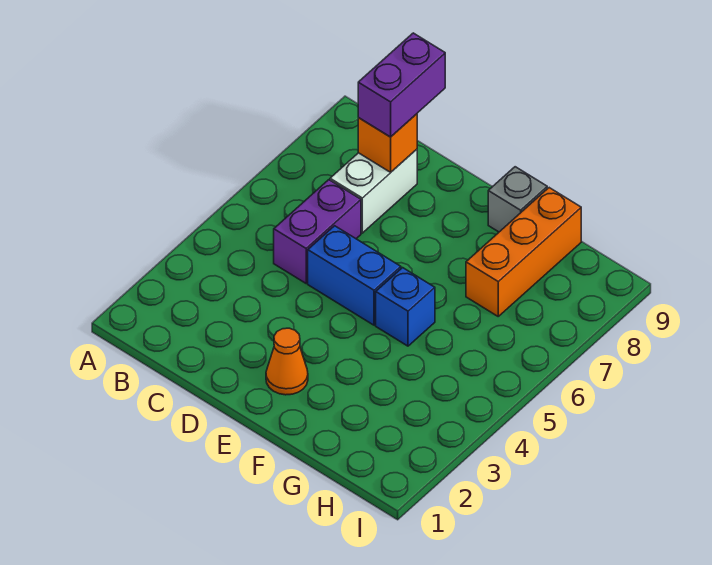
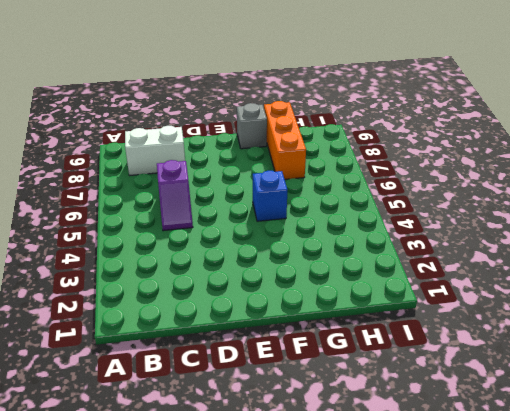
white brick B8:C8 level 1 -> white brick C7:C8 level 1
purple slope C5:C6 level 1 top 6 -> purple brick C5:C6 level 1
none -> blue brick D5:E5 level 1
none -> orange cone E2 level 1

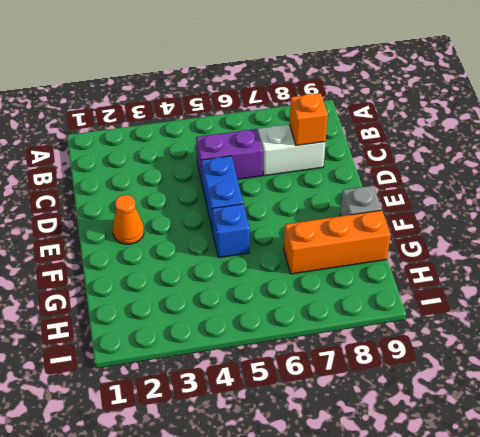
none -> purple brick C8:C9 level 3

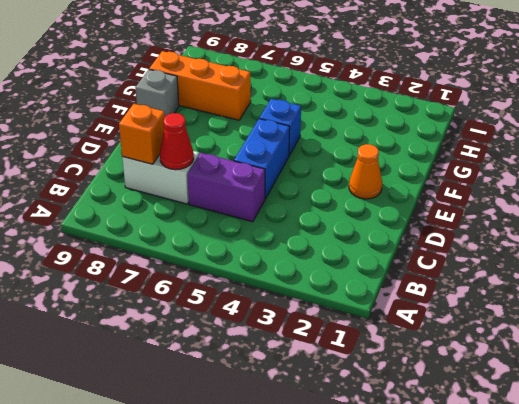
red cone C7 level 2 -> none
none -> purple brick C8:C9 level 3

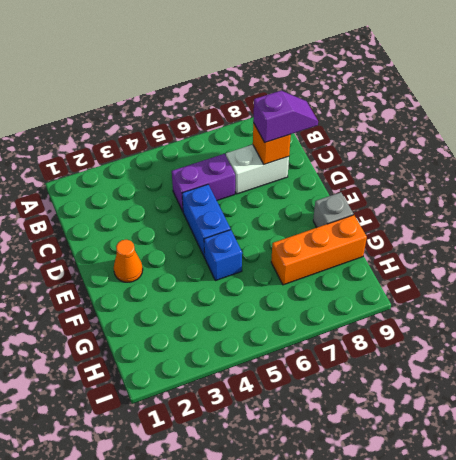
purple slope C8:C9 level 3 top 8 -> purple brick C8:C9 level 3

